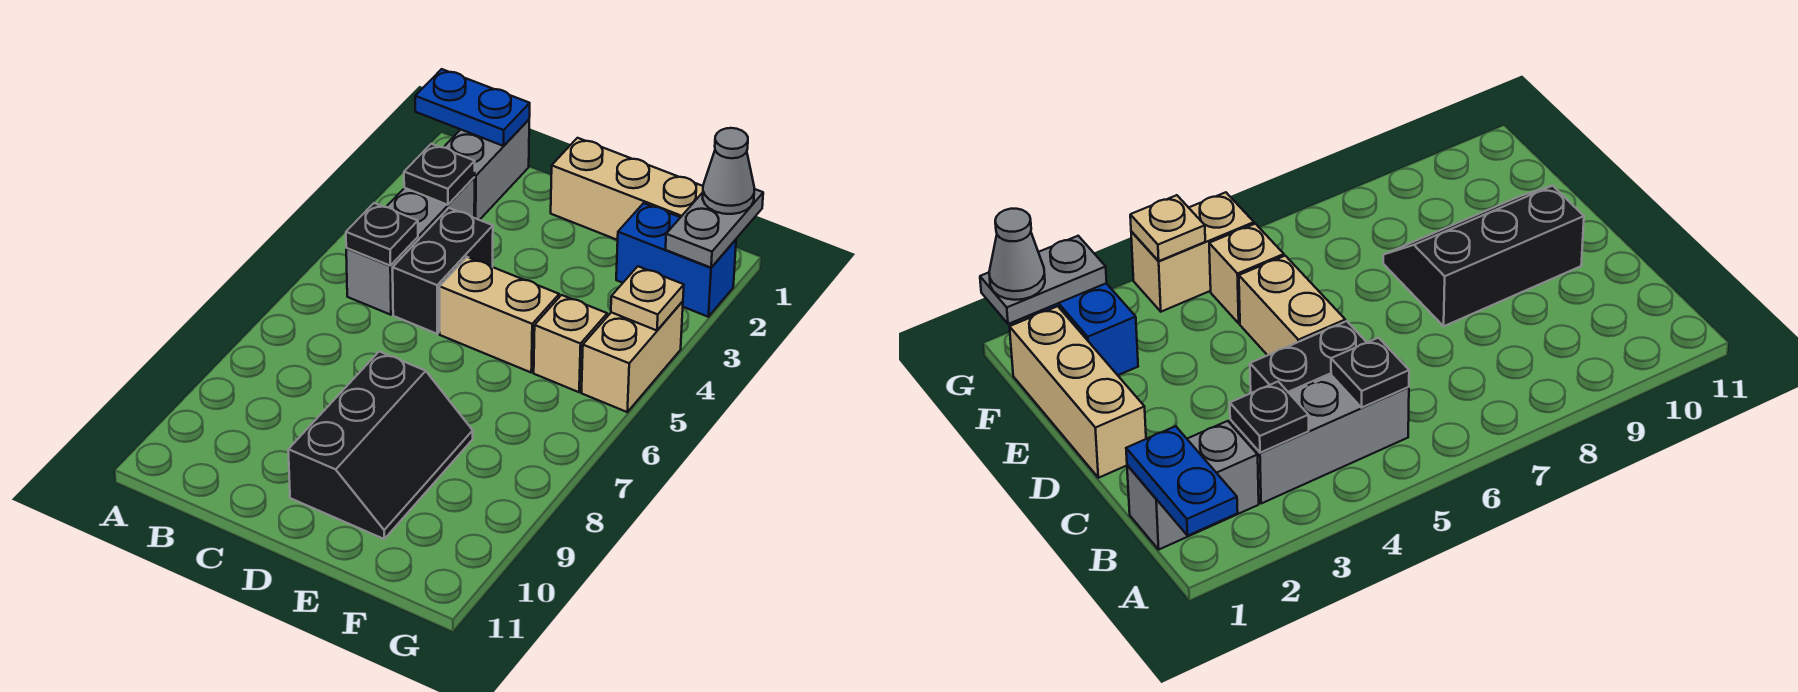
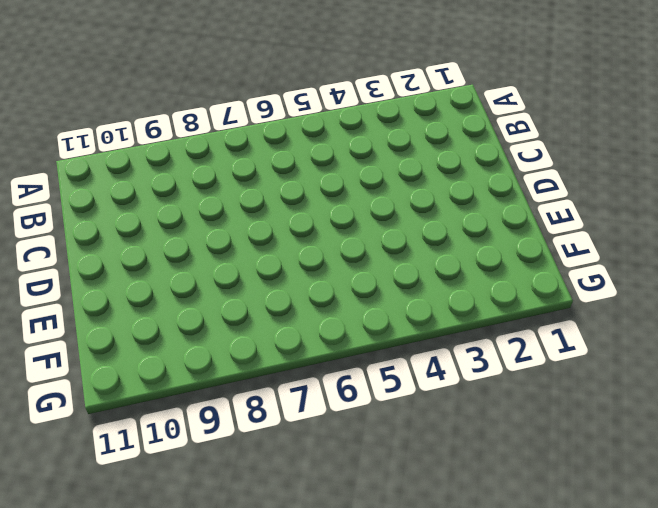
none -> grey brick B1:B2 level 1
none -> grey brick B3:B5 level 1
none -> black brick C4:C5 level 1

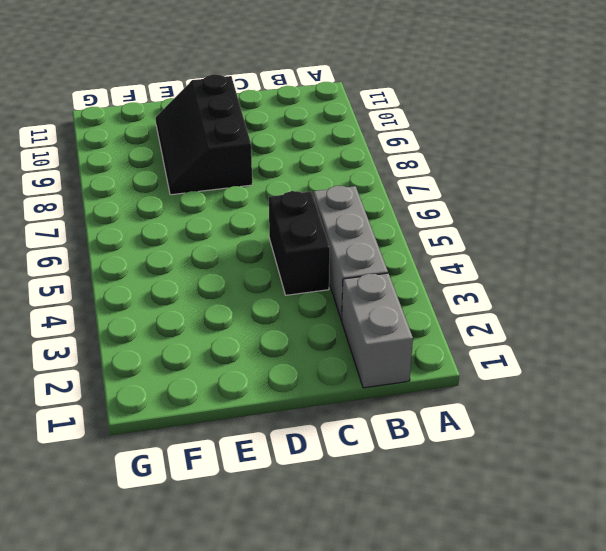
none -> tan brick D1:F1 level 1
none -> tan brick D5:E5 level 1
none -> blue brick F2:G2 level 1

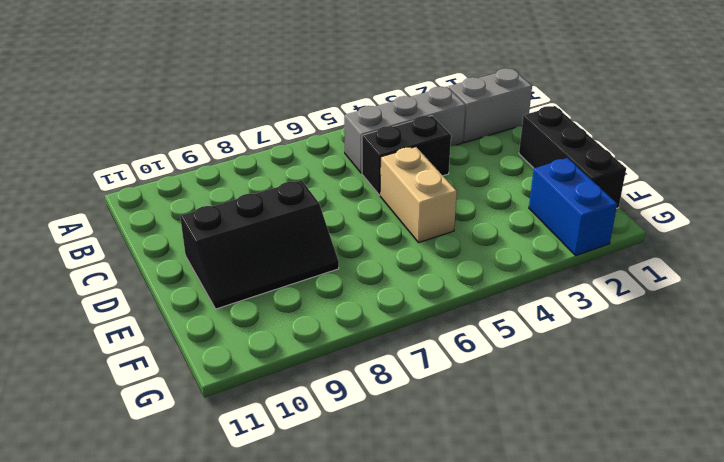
black brick D1:F1 level 1 -> tan brick D1:F1 level 1
none -> tan brick F5 level 1
none -> tan brick G4:G5 level 1
none -> blue plate A1:B1 level 2

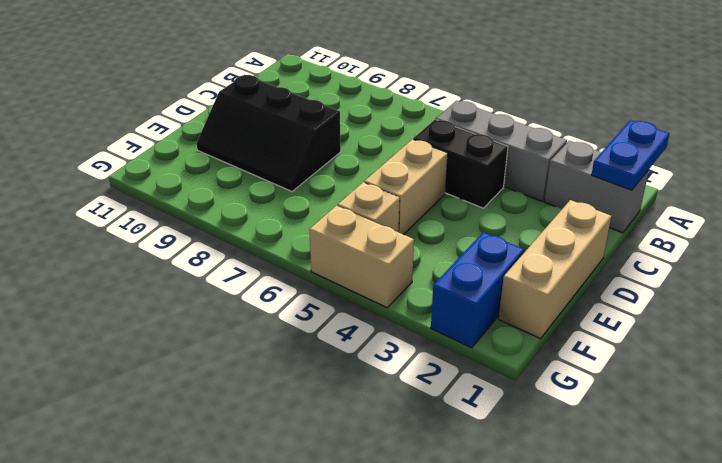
none -> black plate B3 level 2
none -> black plate B5 level 2
none -> grey plate G1:G2 level 2

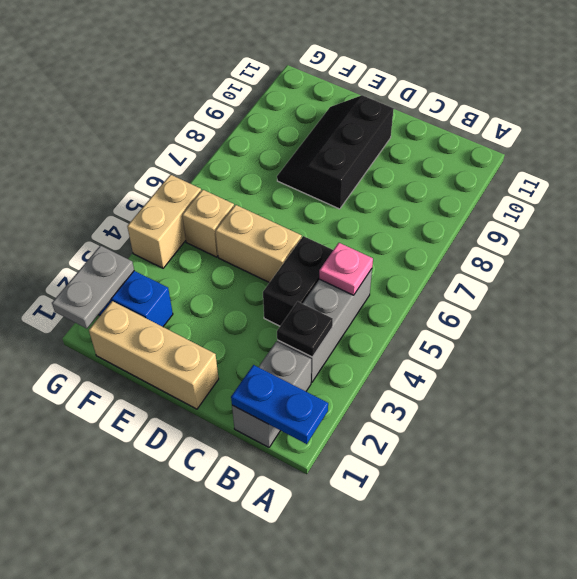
pink plate B5 level 2 -> black plate B5 level 2
none -> tan plate G4 level 2
none -> grey cone G1 level 3

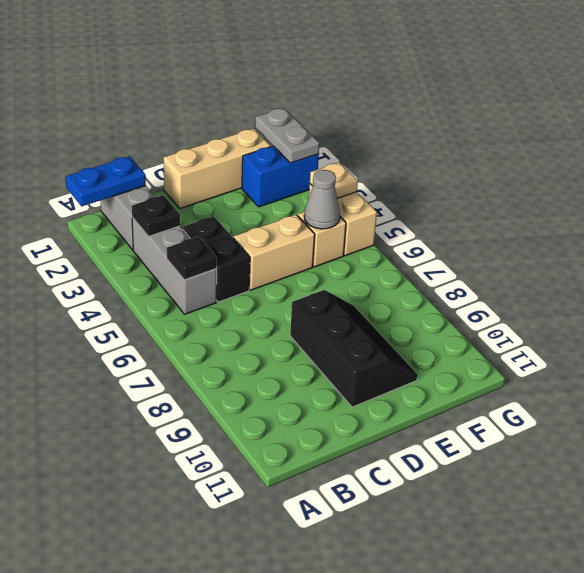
grey cone F5 level 2 -> grey cone G1 level 3

